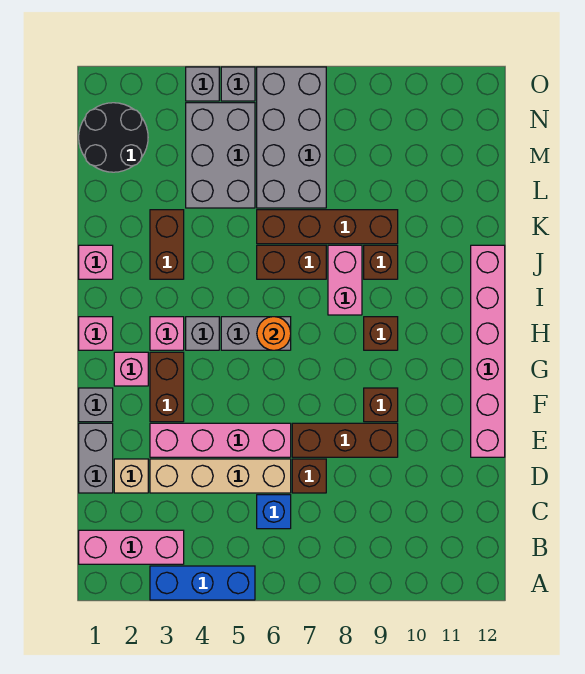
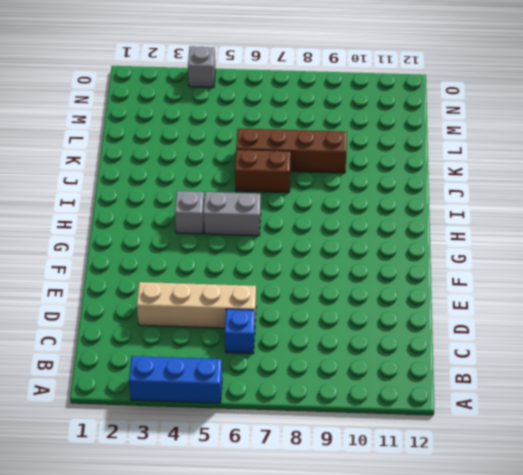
none -> pink brick B1:B3 level 1
none -> grey brick D1:E1 level 1
none -> tan brick D2 level 1
none -> brown brick D7 level 1

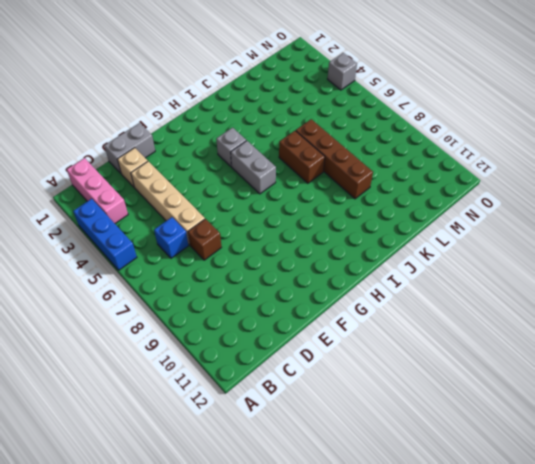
none -> pink brick E3:E6 level 1
none -> brown brick E7:E9 level 1
none -> pink brick E12:J12 level 1
none -> grey brick F1 level 1

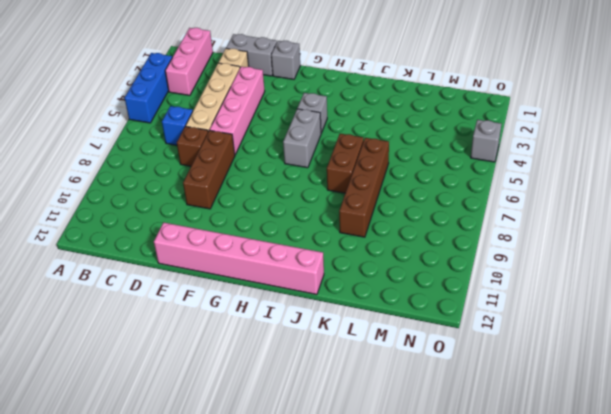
none -> brown brick F3:G3 level 1
none -> brown brick F9 level 1
none -> pink brick G2 level 1
none -> pink brick H1 level 1

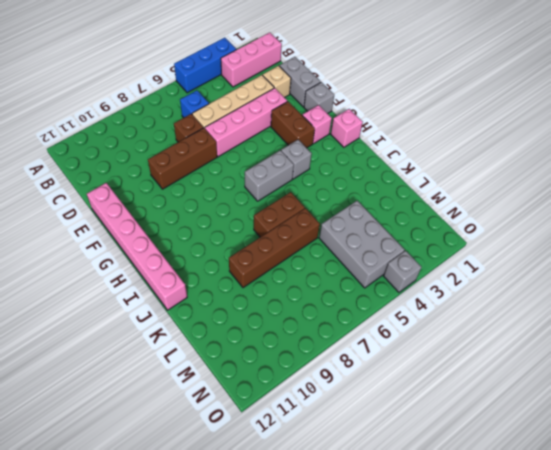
none -> brown brick F9 level 1
none -> pink brick H3 level 1
none -> brown brick H9 level 1
none -> pink brick I8:J8 level 1

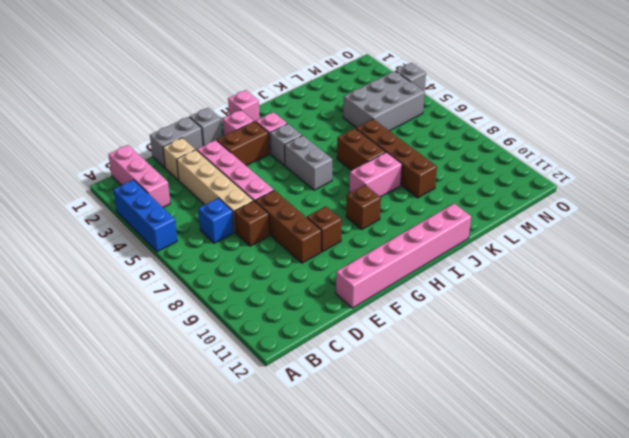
none -> pink brick J1 level 1
none -> brown brick J3:K3 level 1
none -> brown brick J9 level 1
none -> grey brick L6:O7 level 1

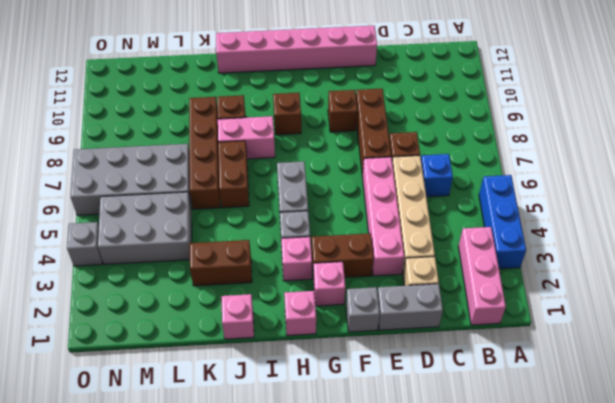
none -> black round brick M1:N2 level 1
none -> grey brick O5 level 1
none -> orange round brick H6 level 2

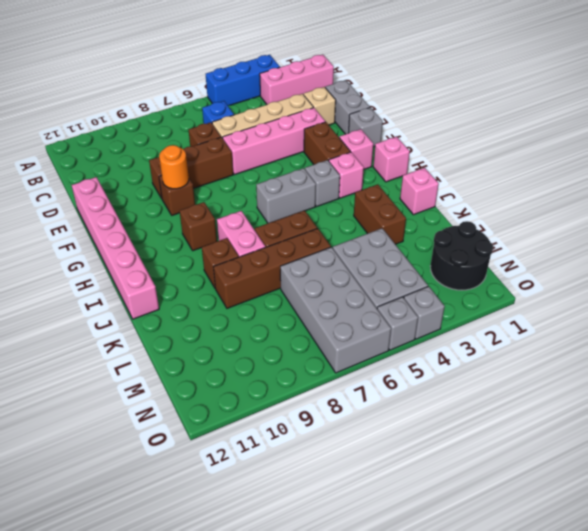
orange round brick F9 level 2 -> orange round brick H6 level 2

